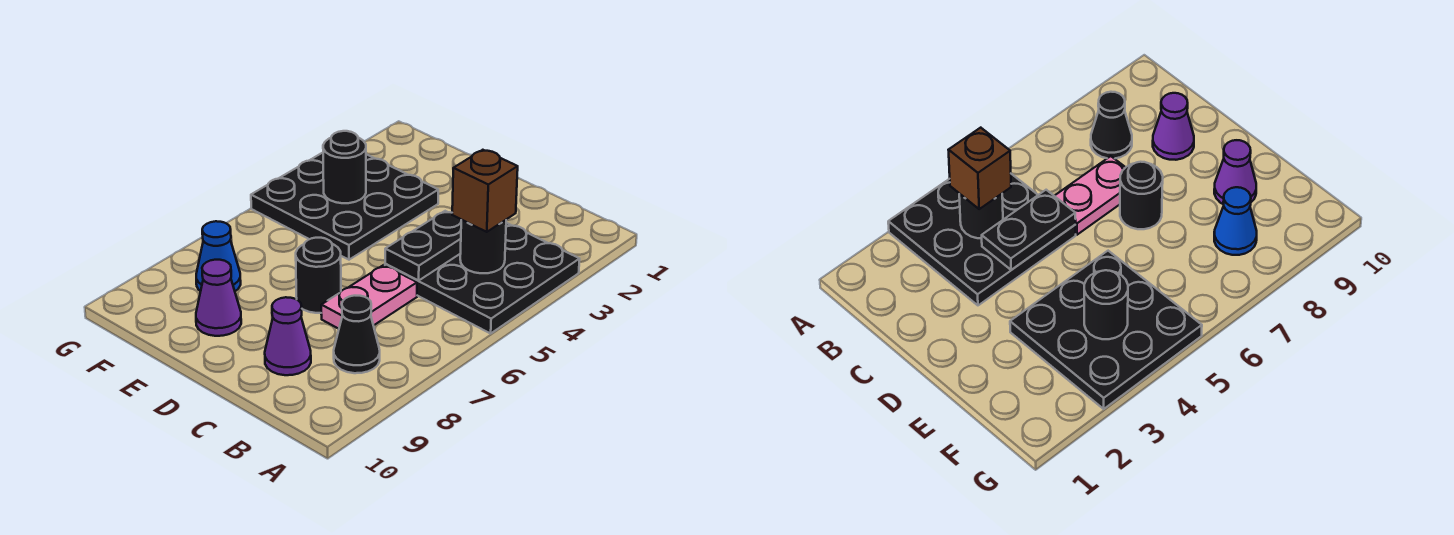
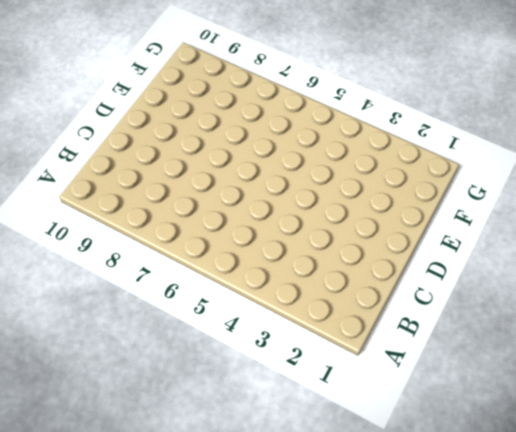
none -> black plate A3:C5 level 1
none -> black cone B8 level 1
none -> pink plate C6:C7 level 1

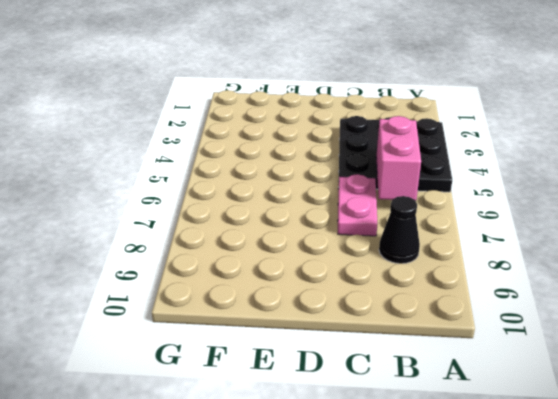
pink brick B5:B6 level 2 -> none
none -> purple cone C9 level 1
none -> black round brick D7 level 1
none -> black plate E3:G5 level 1

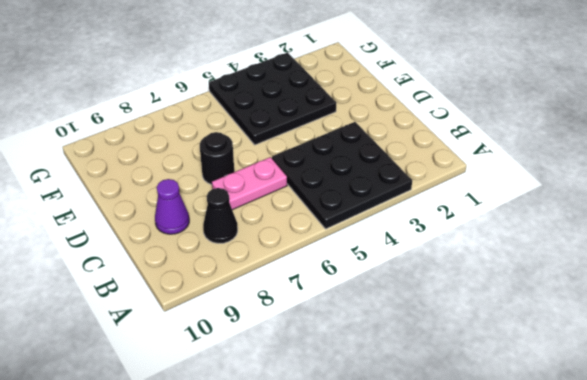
none -> purple cone E9 level 1
none -> blue cone F8 level 1
none -> black round brick B4 level 2

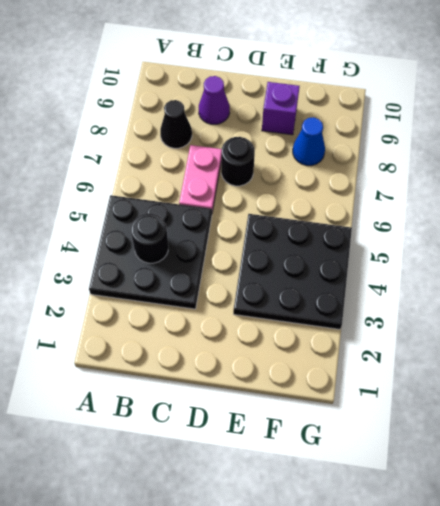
purple brick E9 level 1 -> purple cone E9 level 1
none -> black plate C4:C5 level 2
none -> black round brick F4 level 2
none -> brown brick B4 level 3

